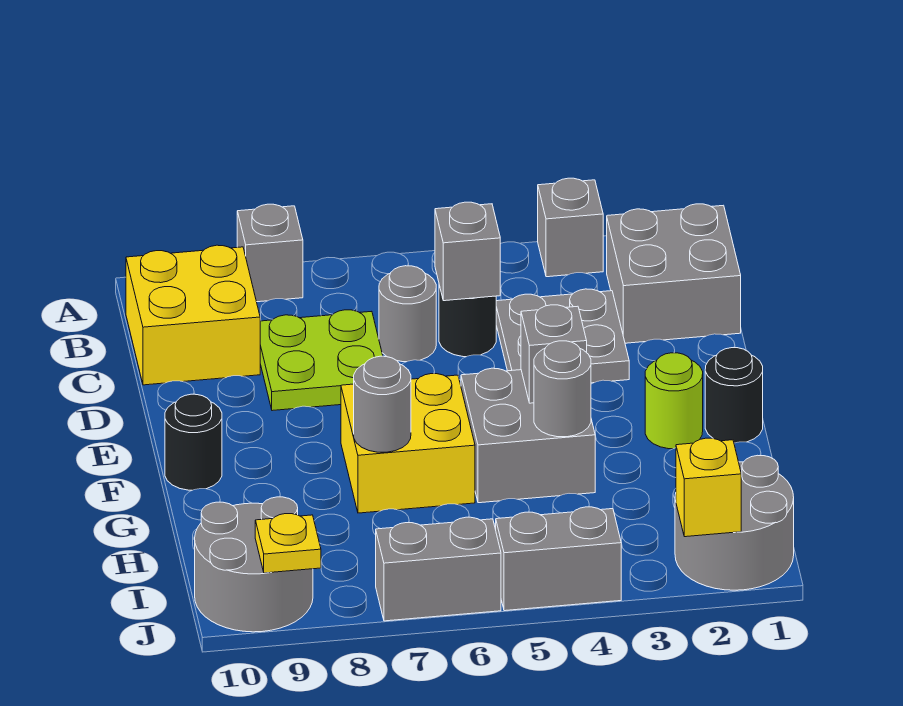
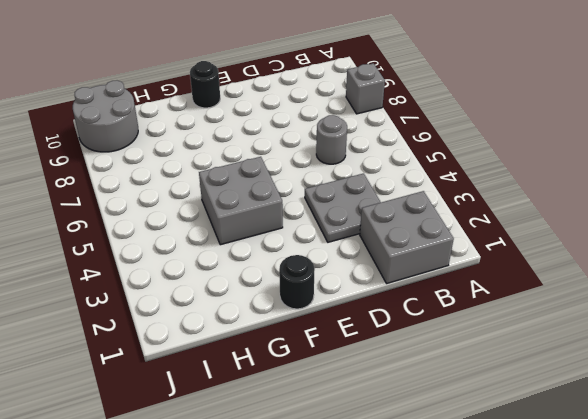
none -> grey brick A3 level 1
none -> yellow brick B9:C10 level 1
none -> black round brick C5 level 1

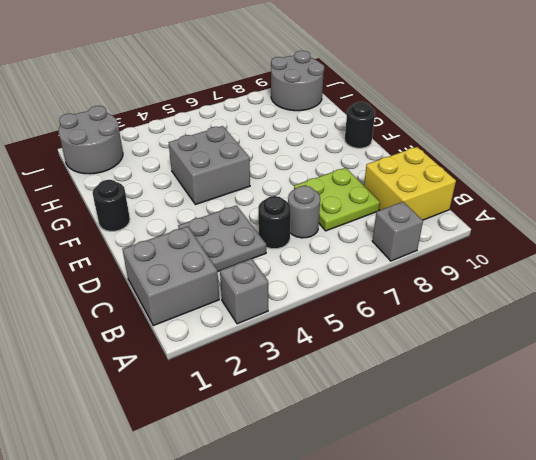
none -> lime round brick F2 level 1
none -> yellow brick F6:G7 level 1
none -> grey brick J4:J5 level 1

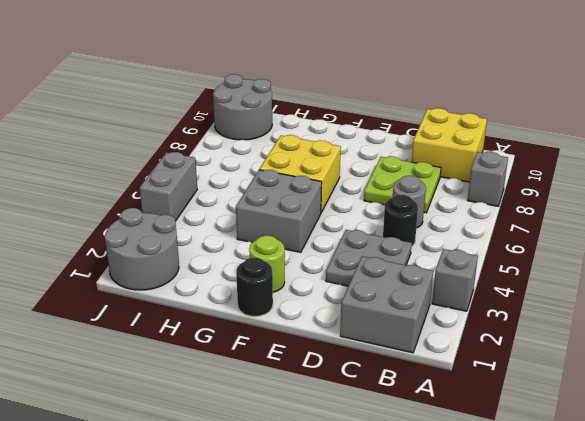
none -> black round brick F10 level 1
none -> grey brick J6:J7 level 1
none -> grey brick C5 level 2

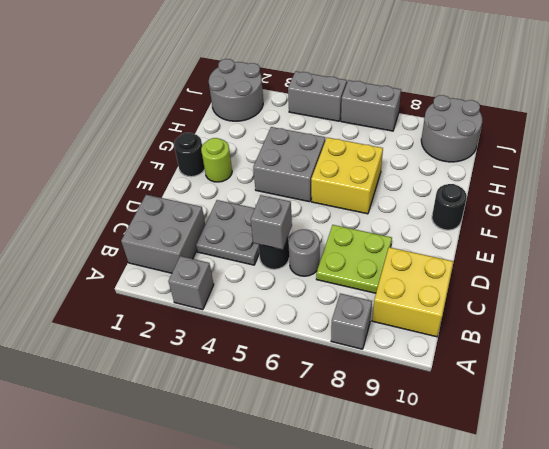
none -> grey brick F4 level 2
none -> grey round brick G4 level 2
none -> grey round brick G7 level 2

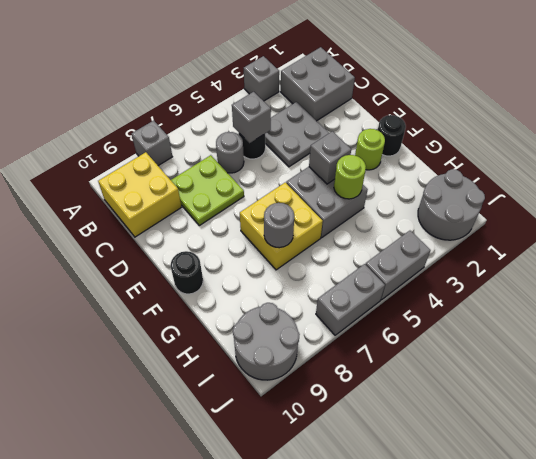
lime round brick G4 level 2 -> grey round brick G4 level 2
none -> yellow brick J2 level 2
none -> yellow plate J9 level 2

